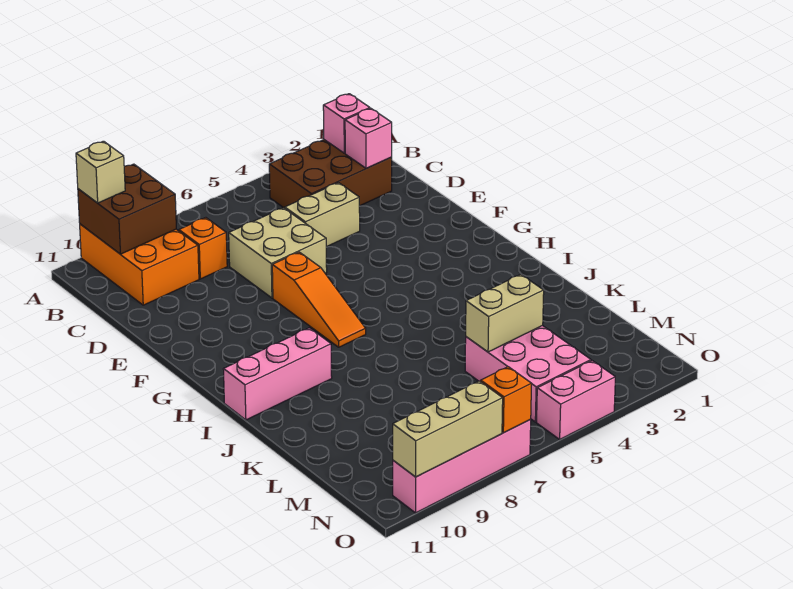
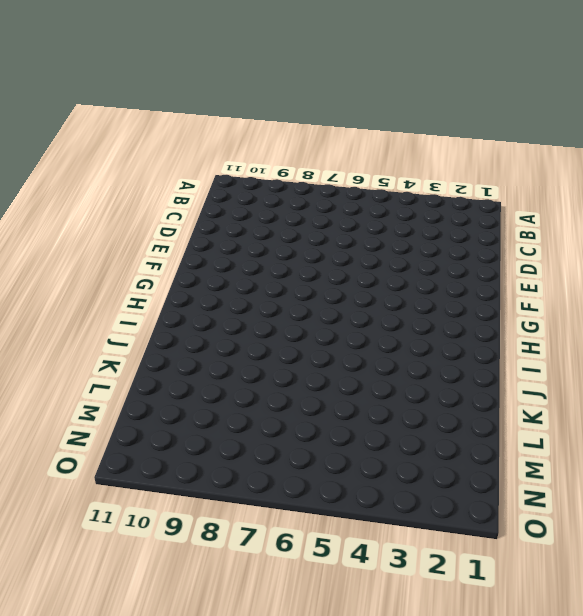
none -> orange brick A9:C10 level 1
none -> brown brick B2:C4 level 1
none -> orange brick C8 level 1

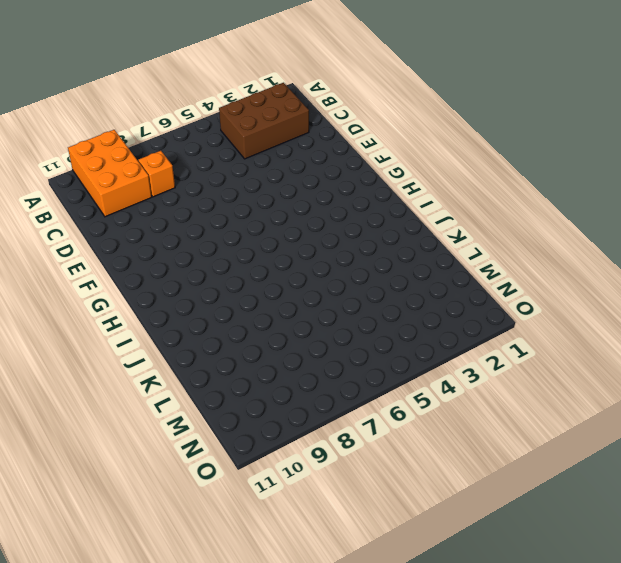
none -> tan brick D4:D5 level 1
none -> tan brick D6:E7 level 1
none -> orange slope F7:H7 level 1 top F

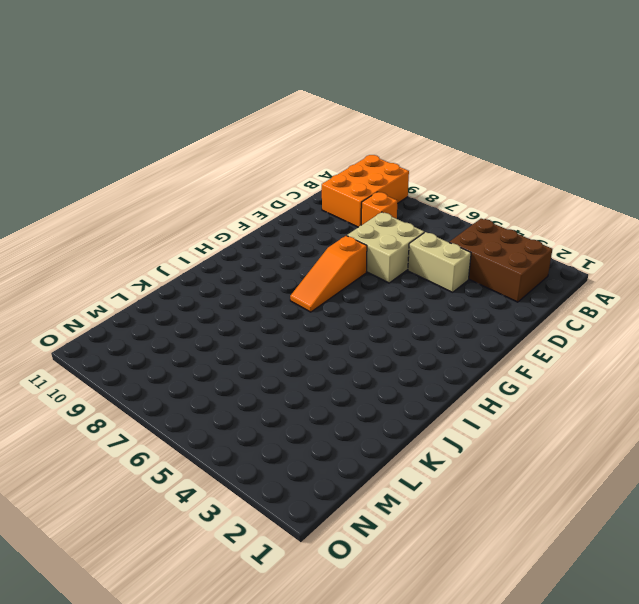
none -> pink brick I9:I11 level 1
none -> pink brick L4:N5 level 1
none -> pink brick O4:O5 level 1

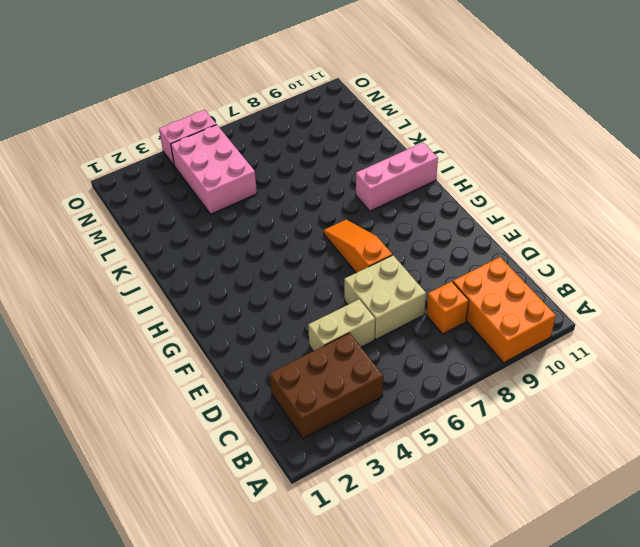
none -> pink brick O7:O10 level 1
none -> brown brick A9:B10 level 2
none -> pink brick B2 level 2

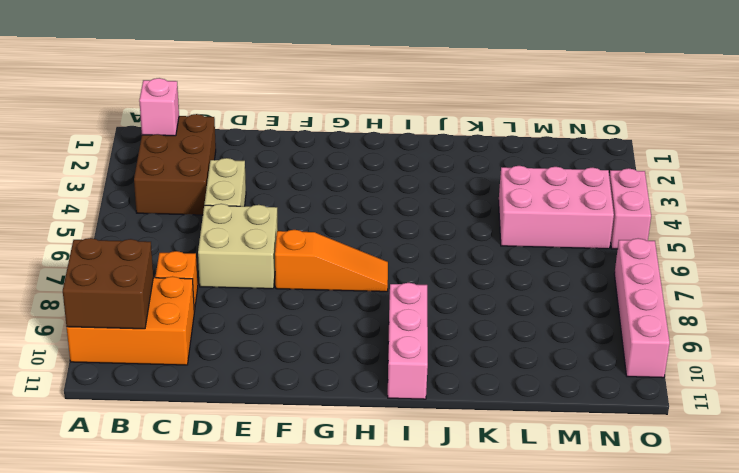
none -> pink brick C2 level 2
none -> tan brick L4:L5 level 2
none -> orange brick O7 level 2

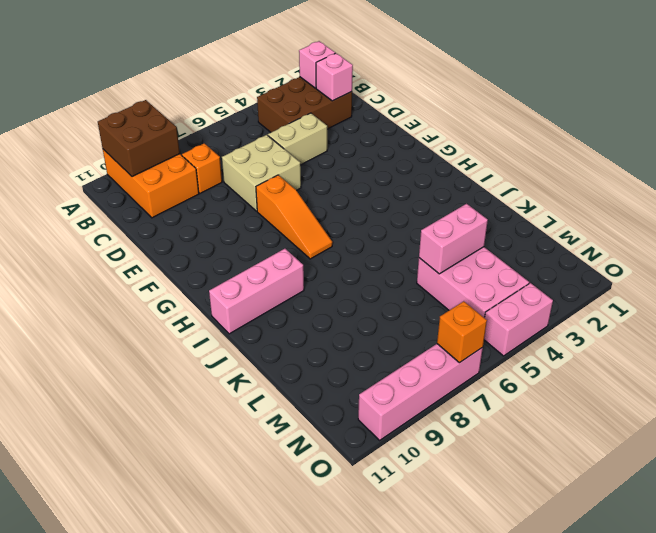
pink brick L4:L5 level 2 -> tan brick L4:L5 level 2
none -> tan brick O8:O10 level 2
none -> tan brick A10 level 3

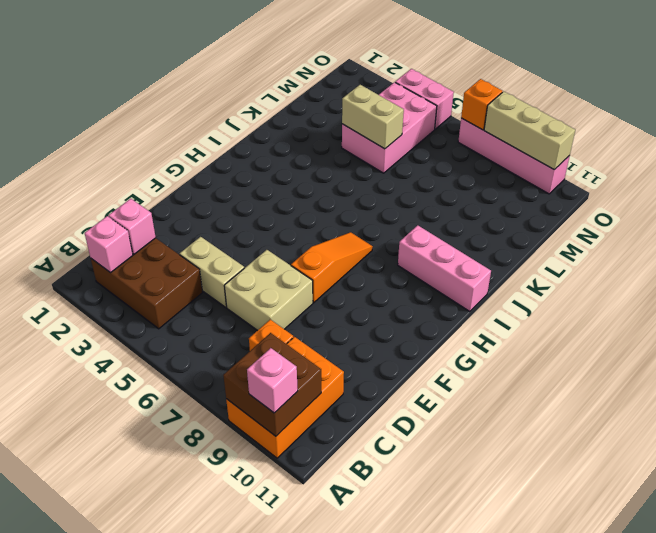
pink brick A10 level 3 -> tan brick A10 level 3

